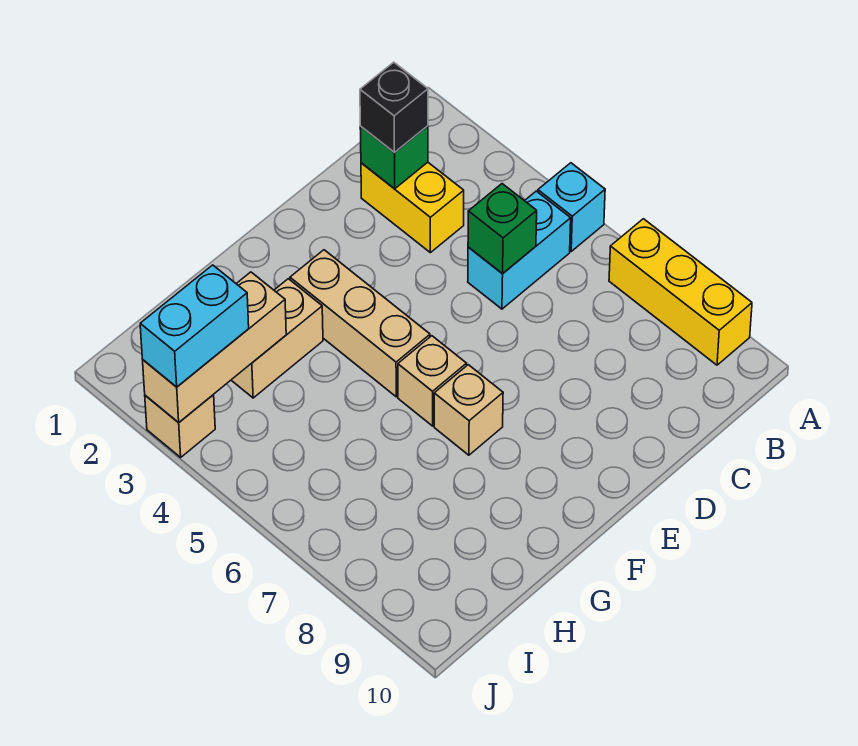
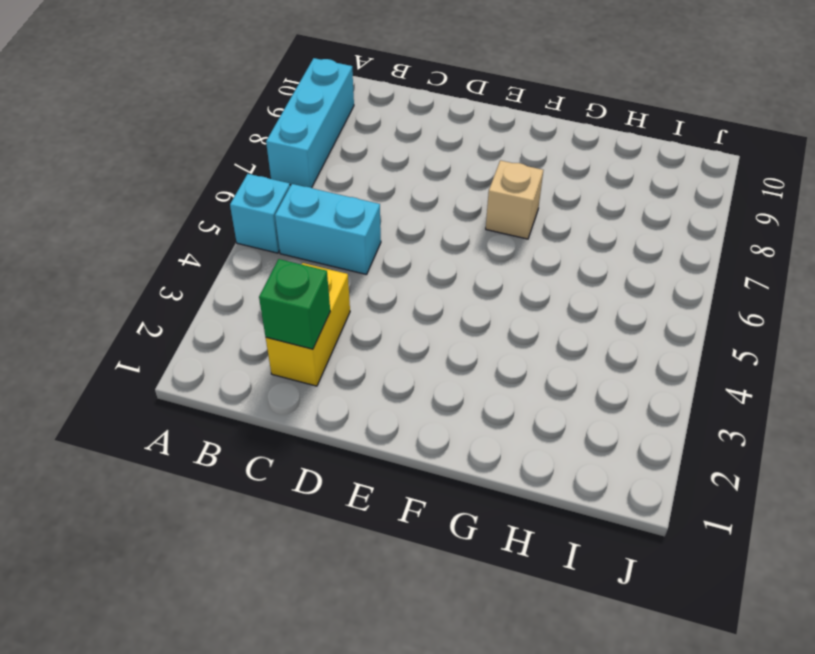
cyan brick A7:A9 level 1 -> yellow brick A7:A9 level 1
none -> tan brick F3:F5 level 1
none -> tan brick F6 level 1
none -> tan brick G3:H3 level 1

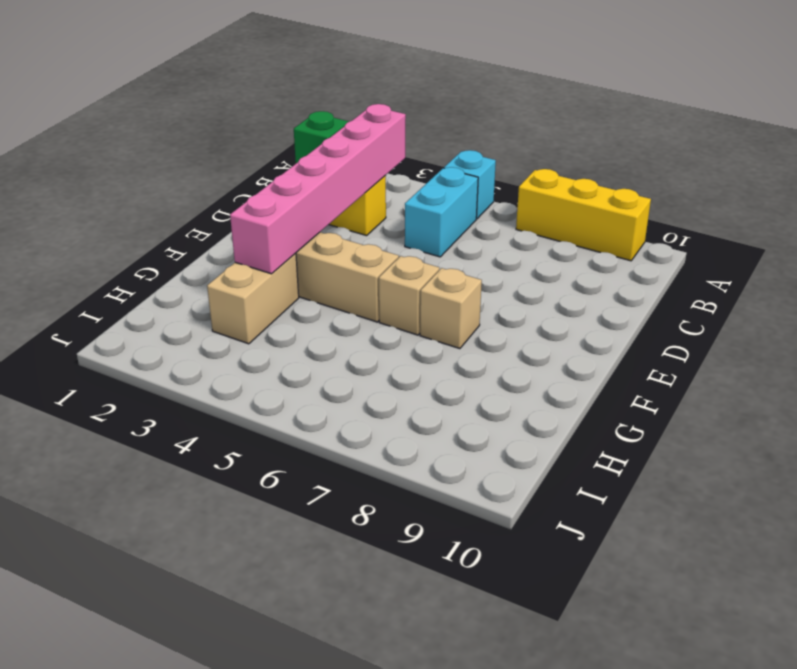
pink brick B3:G3 level 2 -> none
none -> tan brick J3 level 1
none -> green brick C5 level 2
none -> tan brick H3:J3 level 2

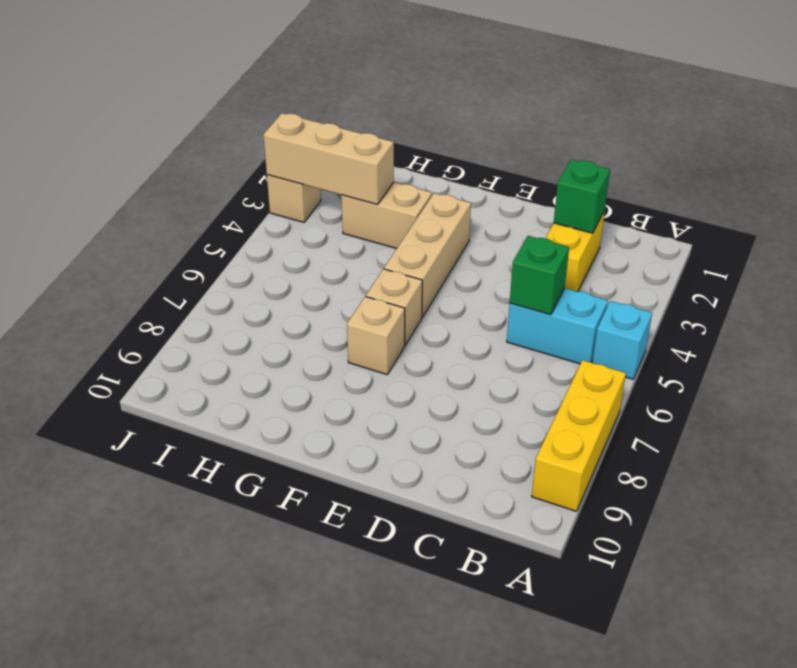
none -> black brick C2 level 3
none -> cyan brick I3:J3 level 3

